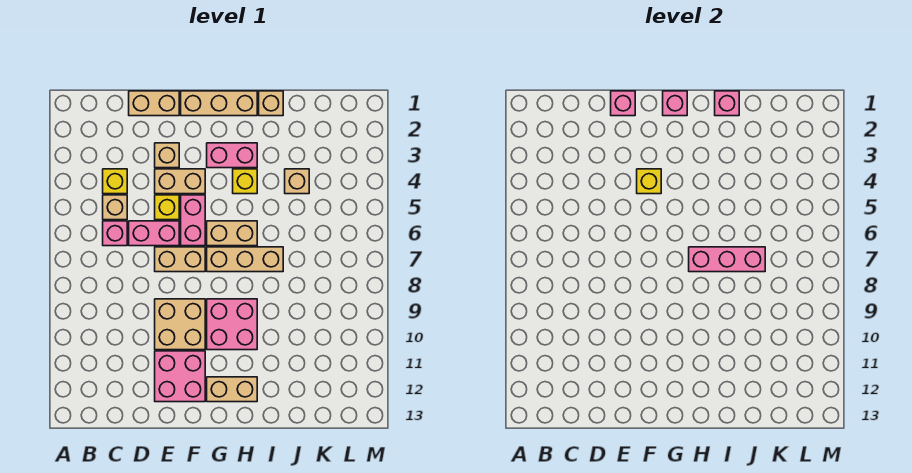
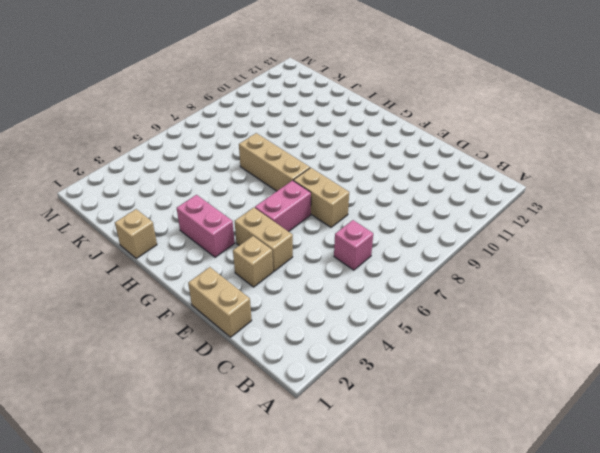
none -> yellow brick C4 level 1
none -> tan brick C5 level 1
none -> pink brick D6:E6 level 1

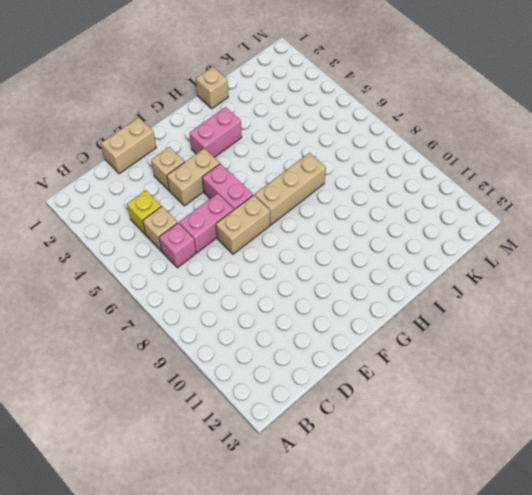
none -> yellow brick E5 level 1
none -> tan brick E9:F10 level 1
none -> pink brick E11:F12 level 1

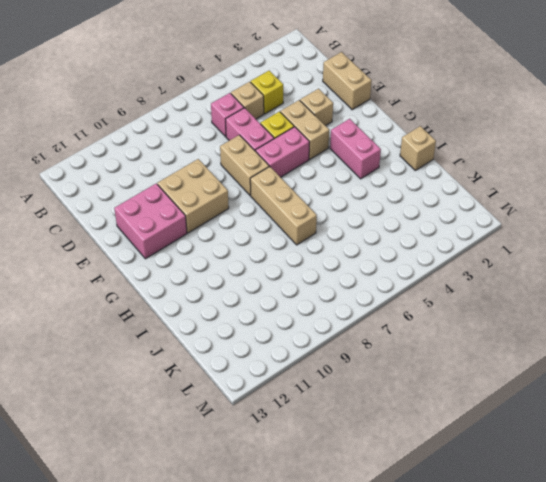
none -> tan brick F1:H1 level 1
none -> tan brick G6:H6 level 1
none -> pink brick G9:H10 level 1

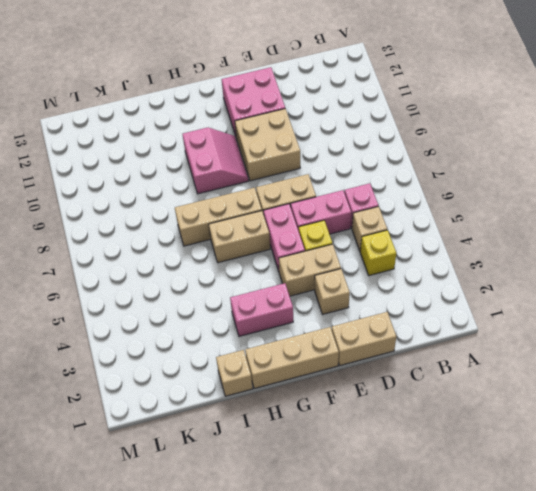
pink slope G9:H10 level 1 top H -> pink brick G9:H10 level 1
none -> tan brick G12:H12 level 1
none -> yellow brick H4 level 1
none -> tan brick J4 level 1

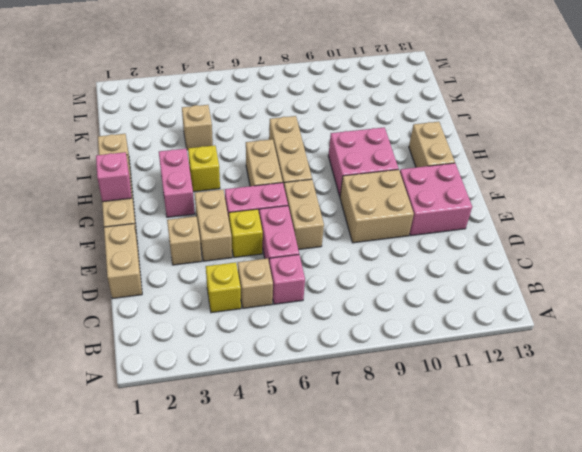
none -> pink brick E1 level 2
none -> yellow brick F4 level 2
none -> pink brick H7:J7 level 2

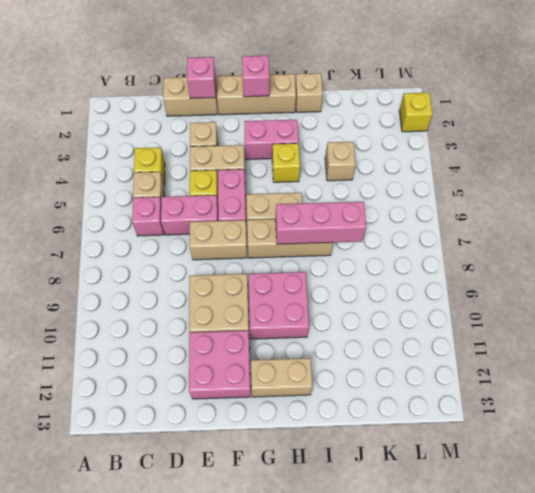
yellow brick M2 level 1 -> yellow brick F4 level 2
none -> pink brick I1 level 2

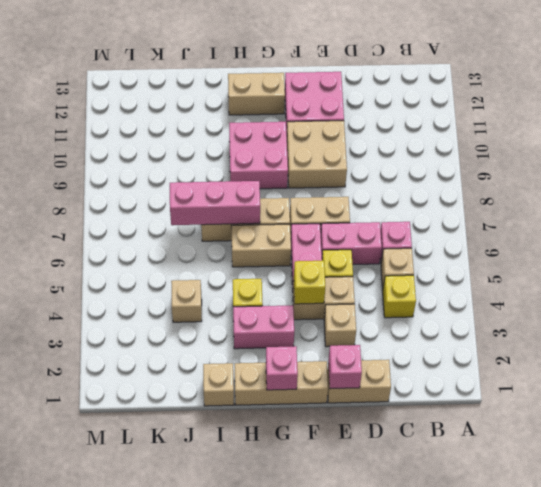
none -> pink brick I1 level 2

